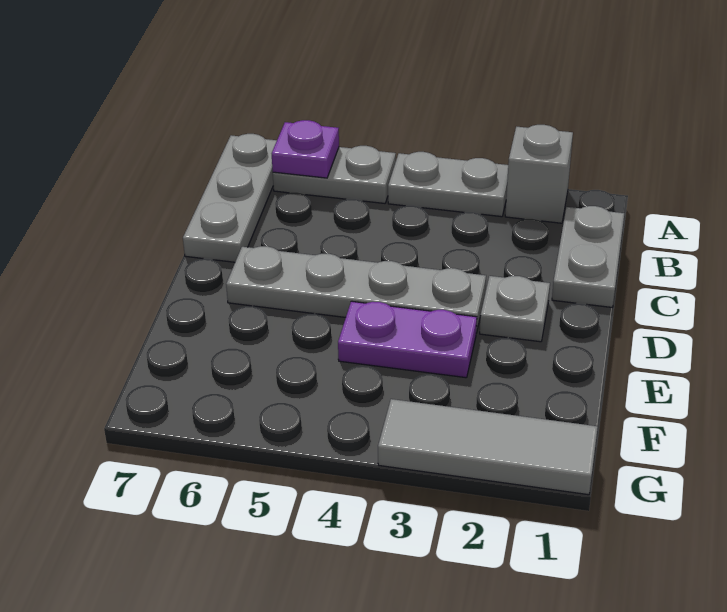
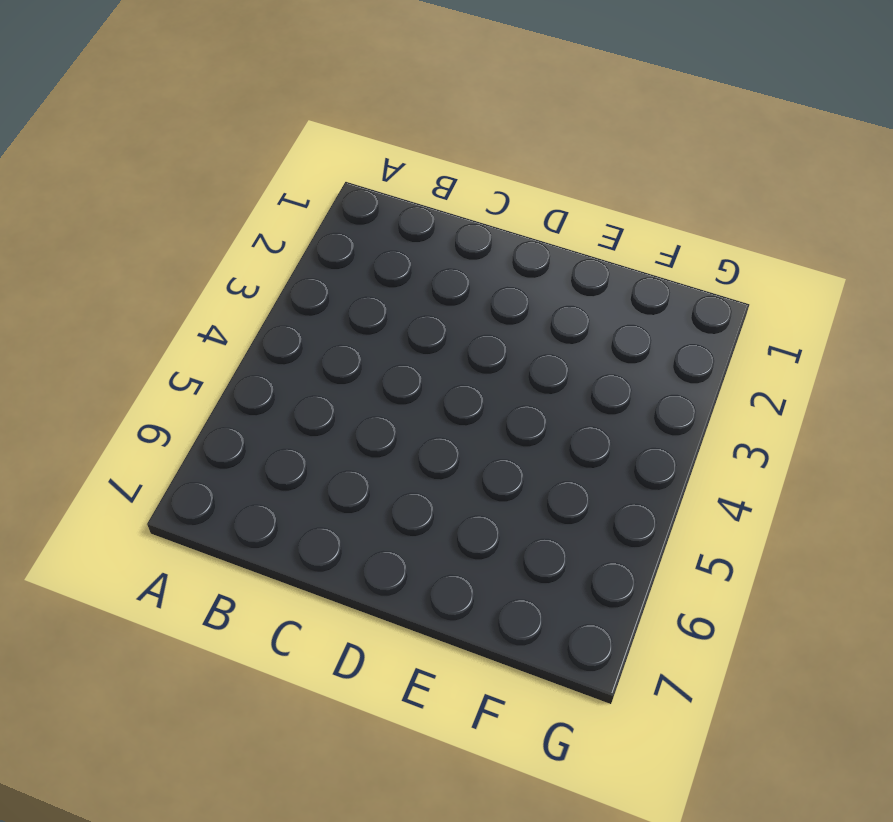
none -> grey brick A2 level 1
none -> grey plate A3:A4 level 1

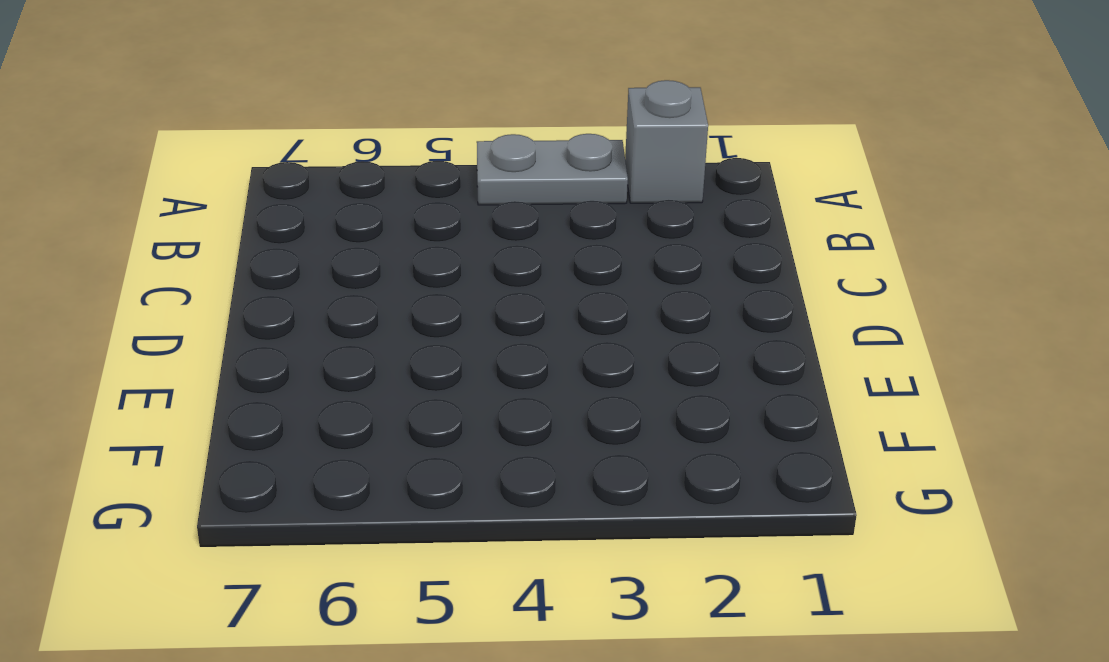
none -> grey plate A5:A6 level 1
none -> grey plate A7:C7 level 1

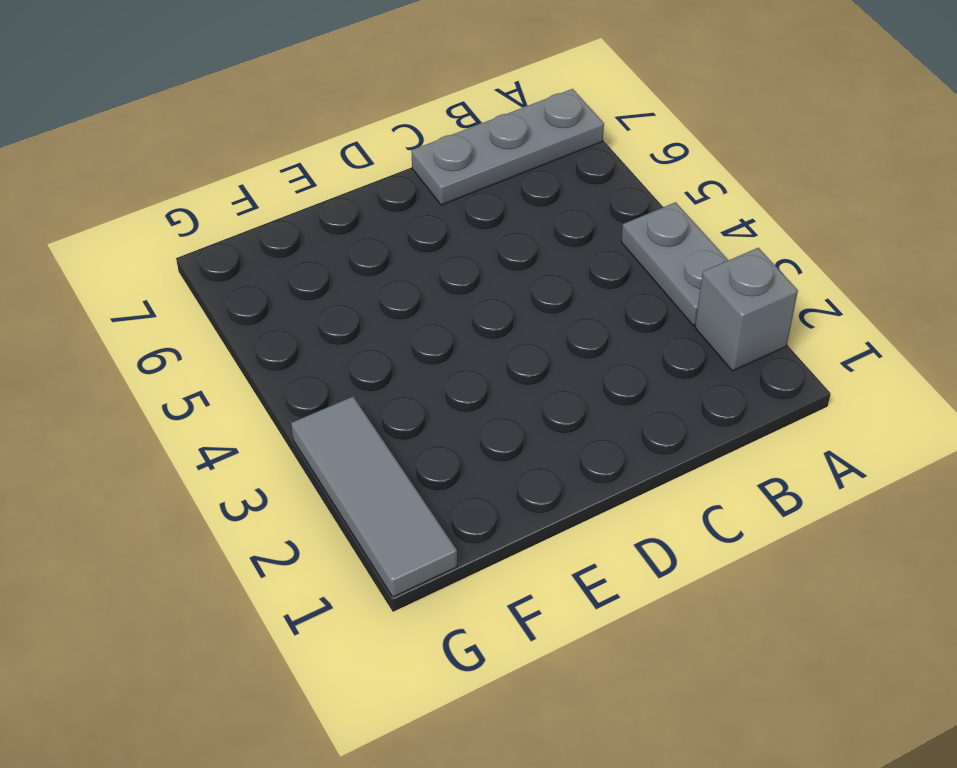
none -> grey plate A5:A6 level 1
none -> grey plate B1:C1 level 1

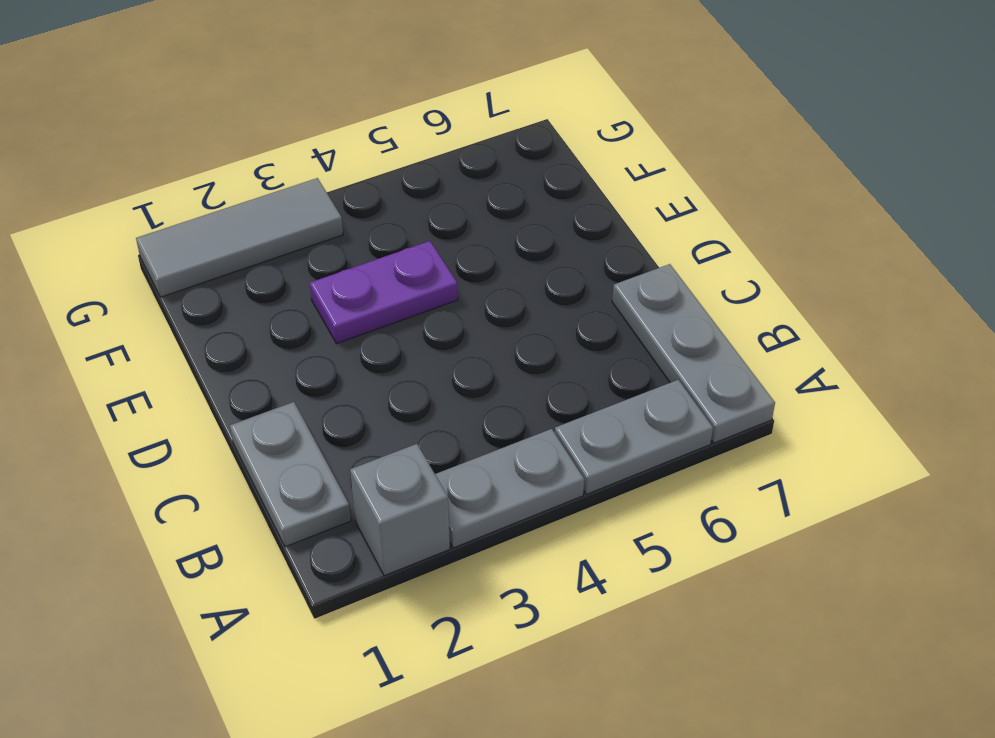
none -> grey plate D2 level 1
none -> grey plate D3:D6 level 1

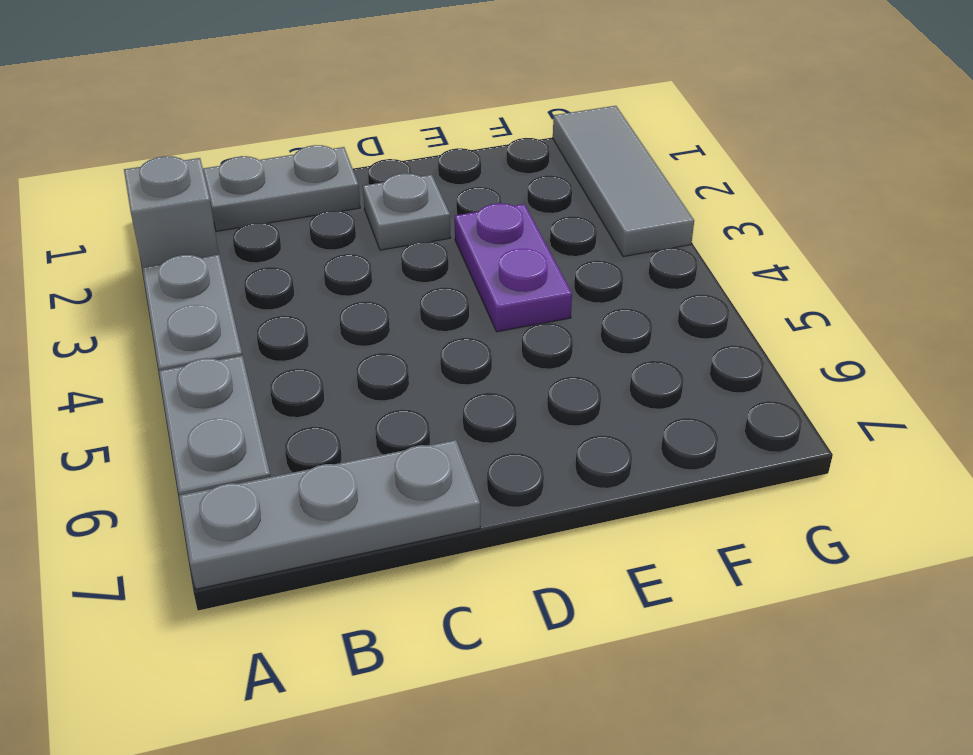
none -> grey plate D3:D6 level 1
none -> purple plate A6 level 2

